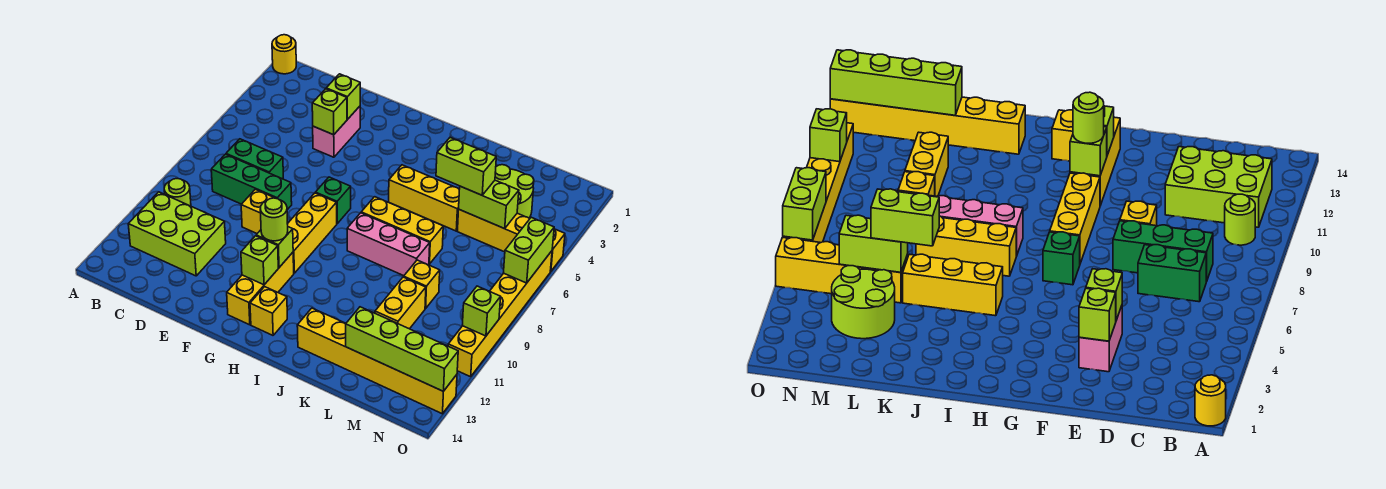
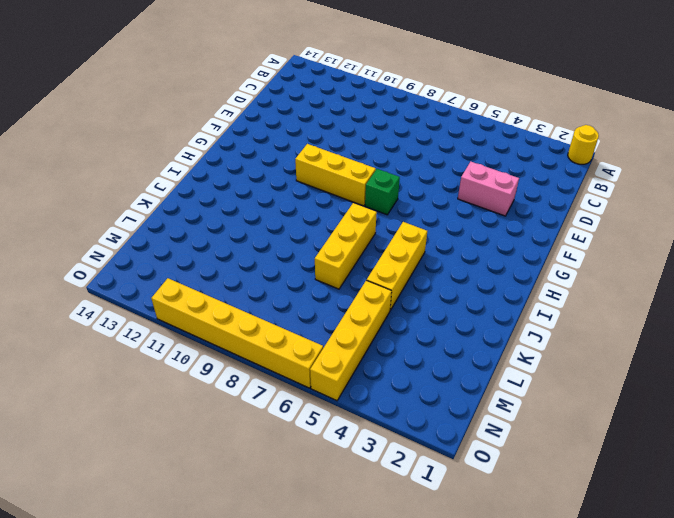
none -> lime round brick B10 level 1
none -> lime brick B11:D12 level 1
none -> green brick C7:D7 level 1
none -> green brick C8:E8 level 1

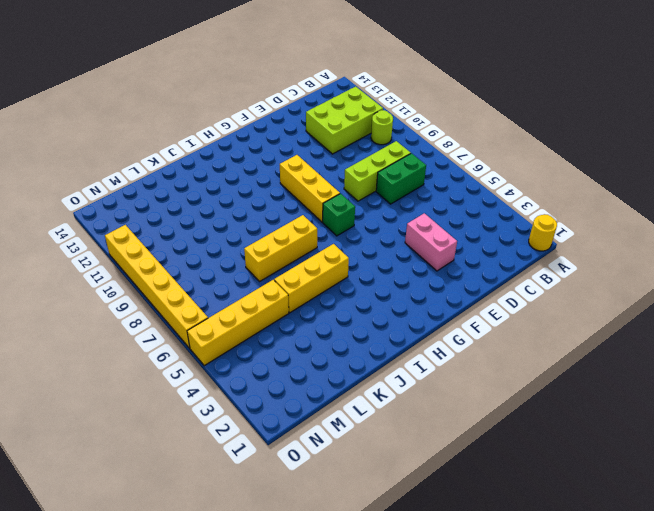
lime brick C8:E8 level 1 -> green brick C8:E8 level 1
none -> yellow brick E9 level 1
none -> yellow brick G11:G13 level 1
none -> yellow brick H13 level 1
none -> pink brick I8:K8 level 1

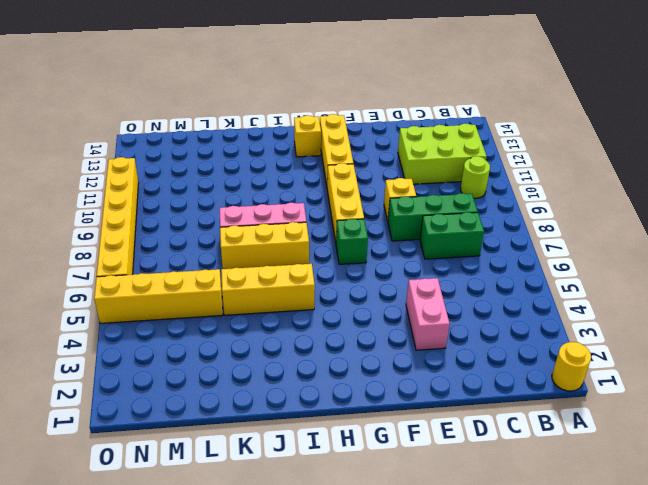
none -> yellow brick J13:O13 level 1
none -> lime round brick L3:M4 level 1
none -> yellow brick L9 level 1
none -> yellow brick L10:L11 level 1

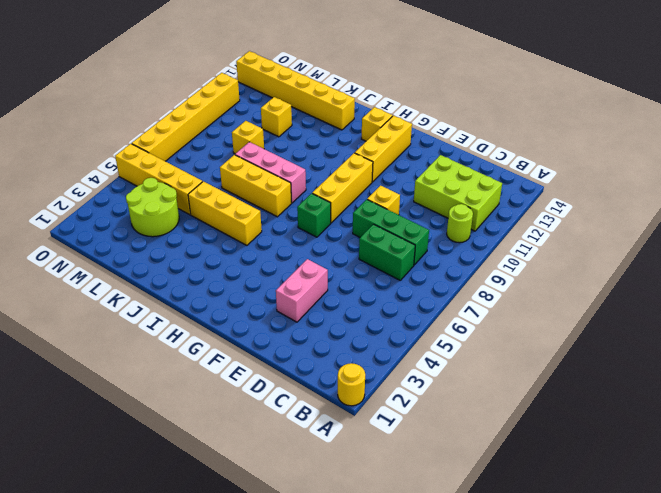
yellow brick L11 level 1 -> yellow brick L10:L11 level 1
none -> lime brick E3 level 2
none -> lime brick E4 level 2
none -> lime brick G11 level 2
none -> lime brick G12 level 2

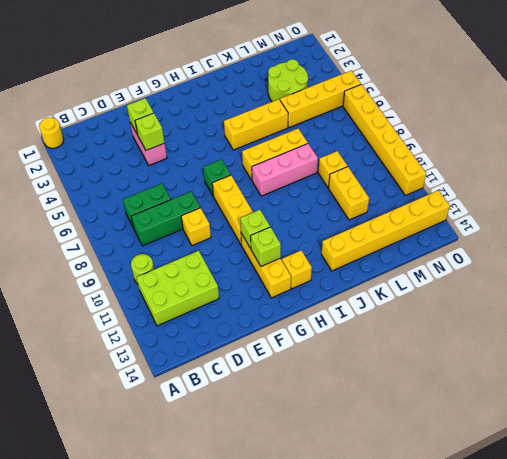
none -> lime brick L5:M5 level 2
none -> lime brick L13:O13 level 2
none -> lime brick O6:O7 level 2
none -> lime brick O10 level 2

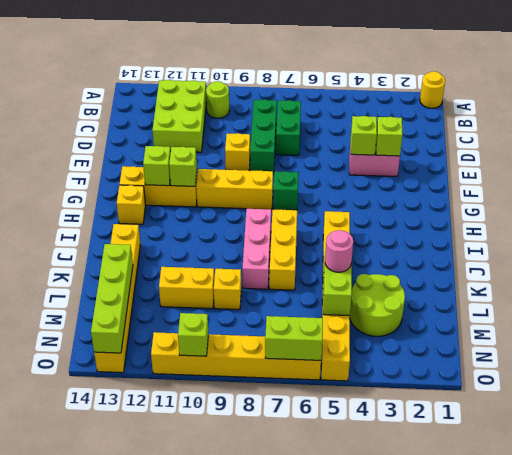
pink round brick L5 level 3 -> lime brick K5:L5 level 3
none -> lime round brick G11 level 3

